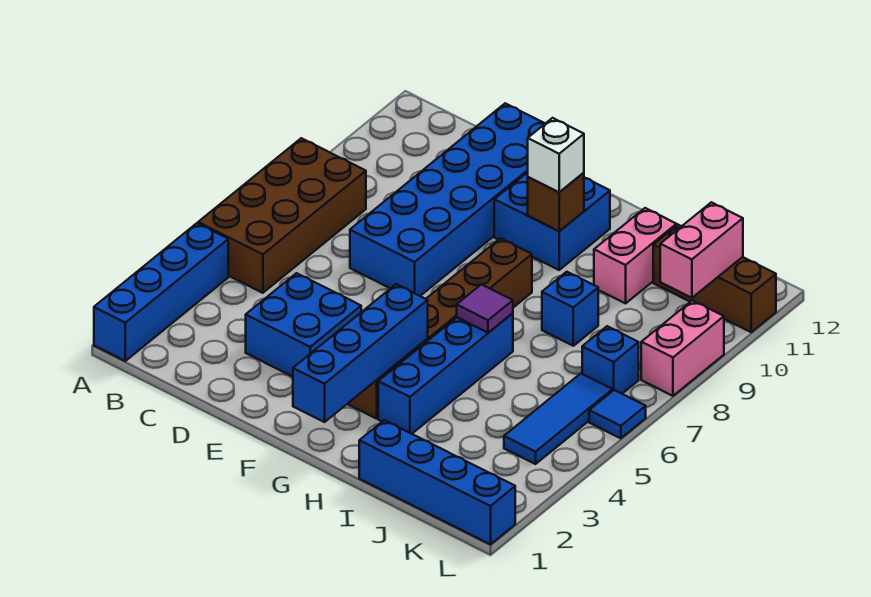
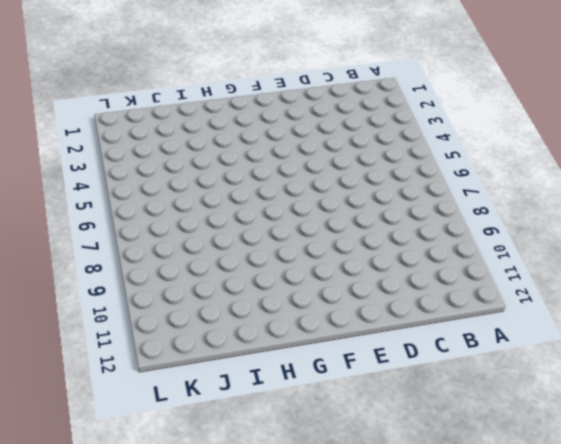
none -> blue brick A1:A4 level 1
none -> brown brick A5:B8 level 1
none -> blue brick D3:E4 level 1

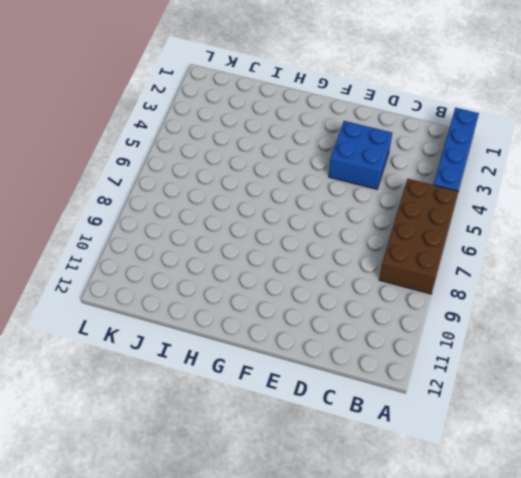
none -> blue brick D7:E12 level 1
none -> blue brick F10:G11 level 1
none -> brown brick G3:G8 level 1

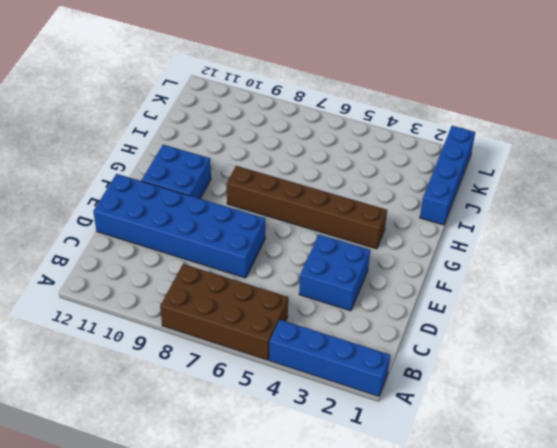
none -> blue brick H3:H6 level 1
none -> blue brick I8 level 1
none -> pink brick I10:I11 level 1

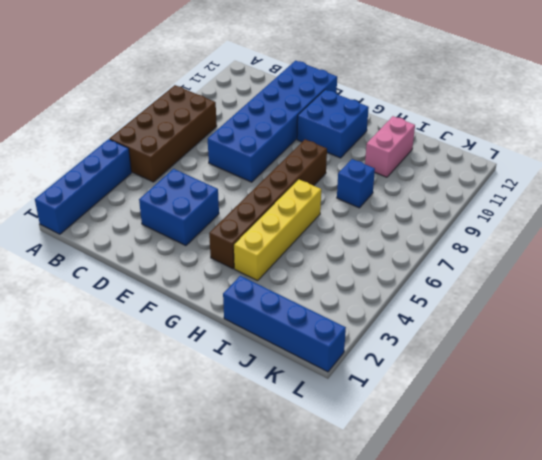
yellow brick H3:H6 level 1 -> blue brick H3:H6 level 1
none -> brown brick J11:L11 level 1
none -> blue tile K4:K6 level 1
none -> blue brick K7 level 1

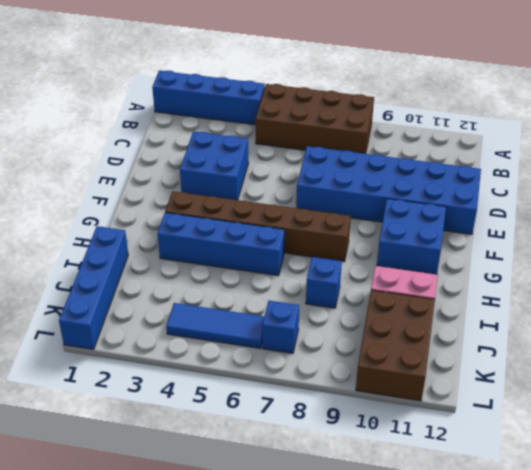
brown brick J10:L11 level 1 -> brown brick J11:L11 level 1
none -> blue tile L6 level 1
none -> pink brick L8:L9 level 1
none -> blue brick G1:G4 level 2

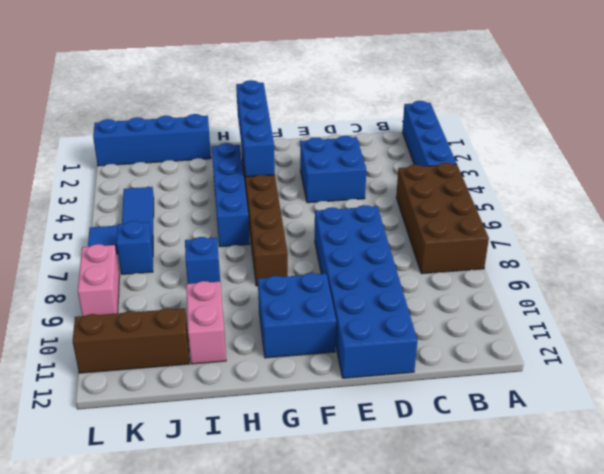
none -> brown brick G10 level 2
none -> purple tile H6 level 2
none -> pink brick K10:K11 level 2

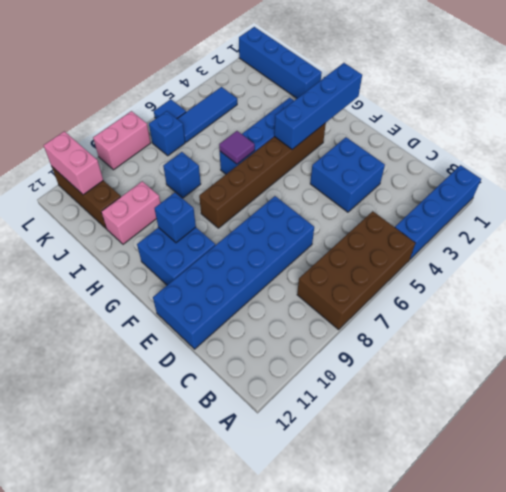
blue brick G10 level 2 -> brown brick G10 level 2
pink brick K11:L11 level 2 -> pink brick K10:K11 level 2
none -> white brick G10 level 3

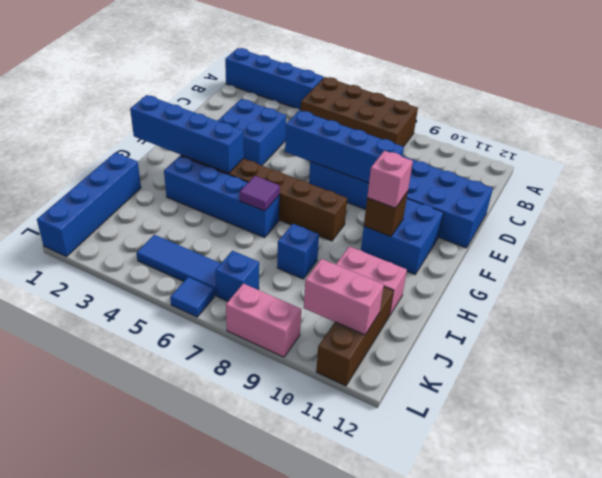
blue brick E6:E9 level 2 -> none
pink brick G10 level 3 -> white brick G10 level 3

